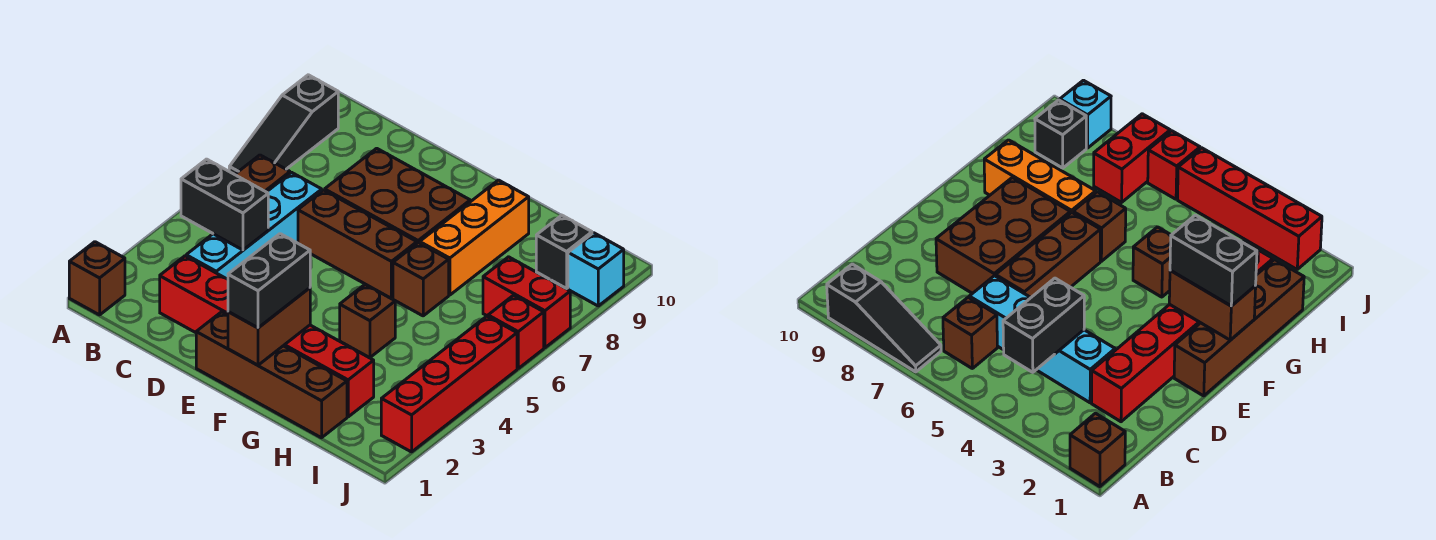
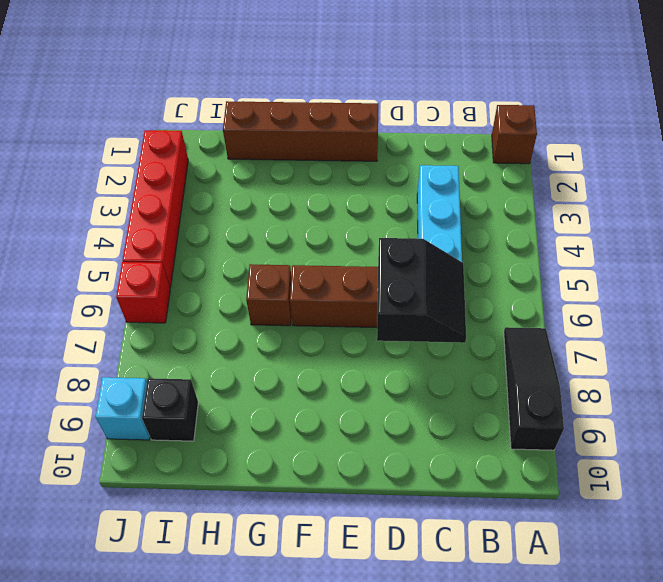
black slope C6:D7 level 2 top D -> none
none -> brown brick B6 level 1
none -> red brick C2:H2 level 1
none -> brown brick D7:F8 level 1

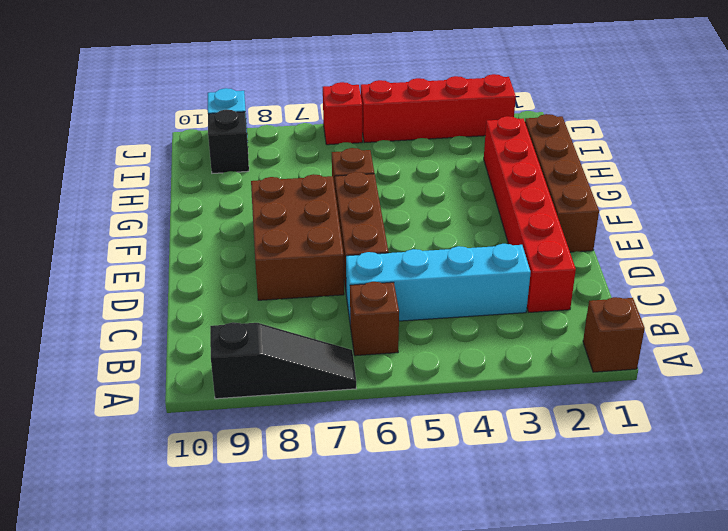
none -> brown brick G4 level 1
none -> orange brick G7:G9 level 1
none -> red brick I7:J7 level 1

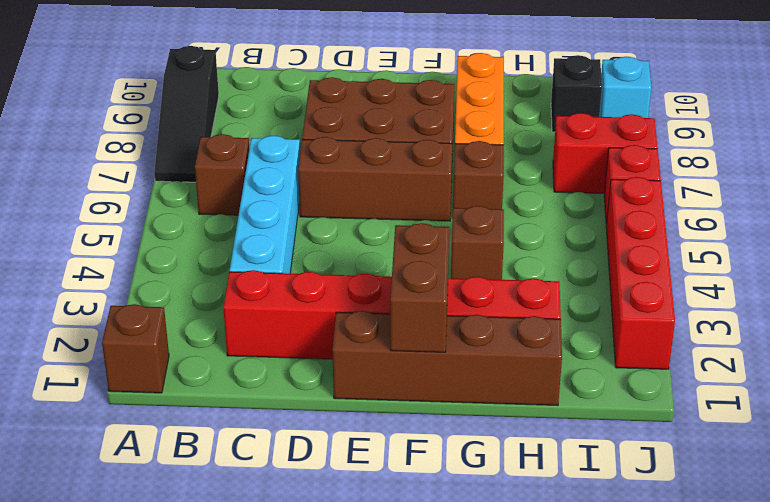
none -> black brick B4:C4 level 2
none -> black brick F1:F2 level 3

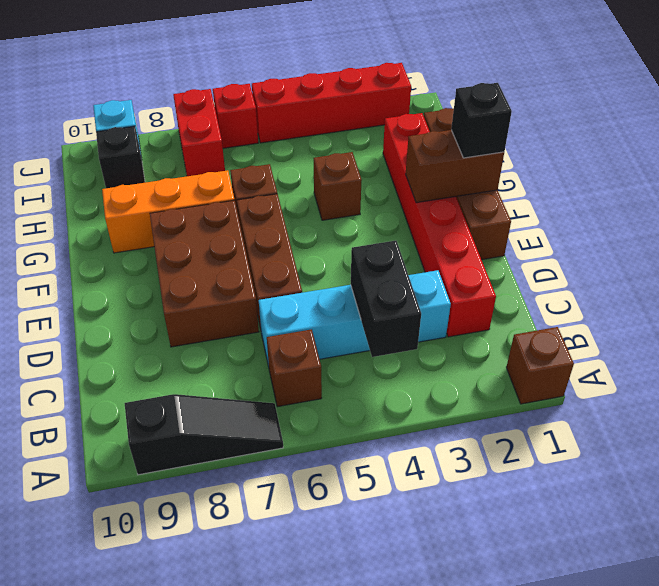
black brick F1 level 3 -> black brick F1:F2 level 3

